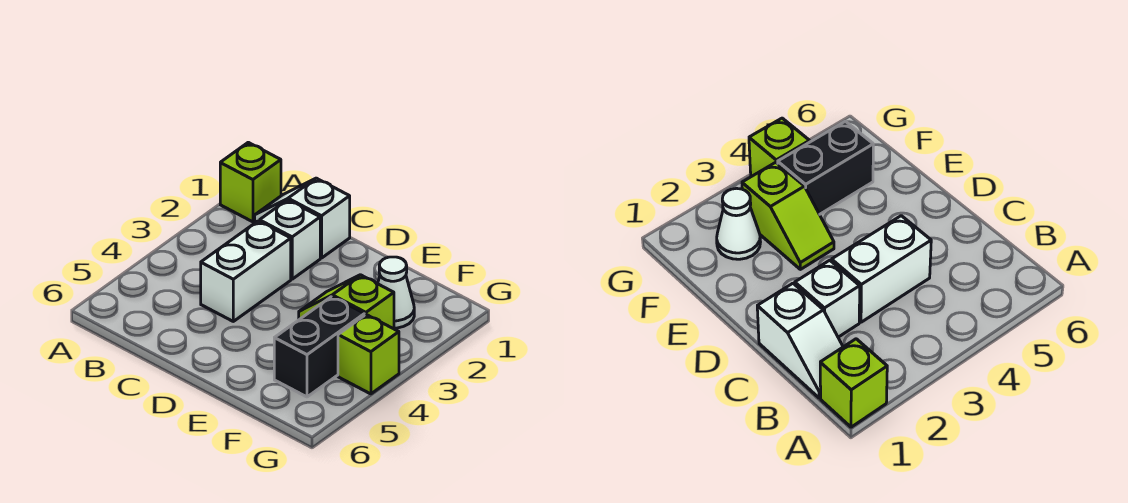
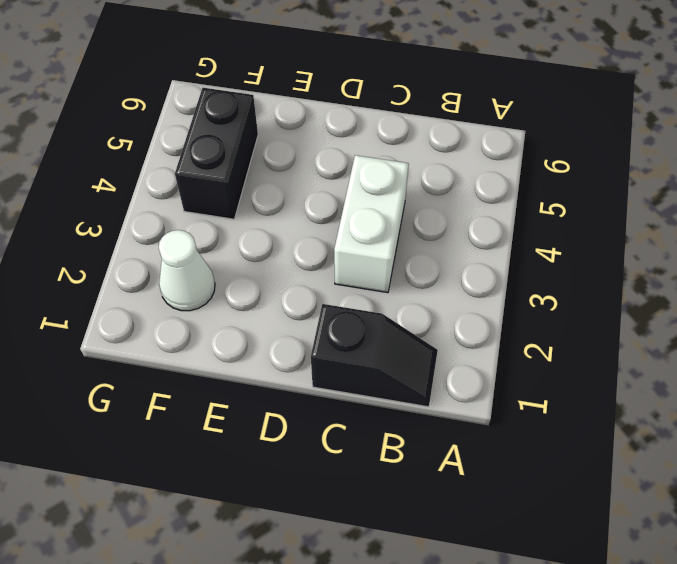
black slope B1:C1 level 1 top C -> white slope B1:C1 level 1 top C
none -> lime brick A1 level 1
none -> white brick C2 level 1

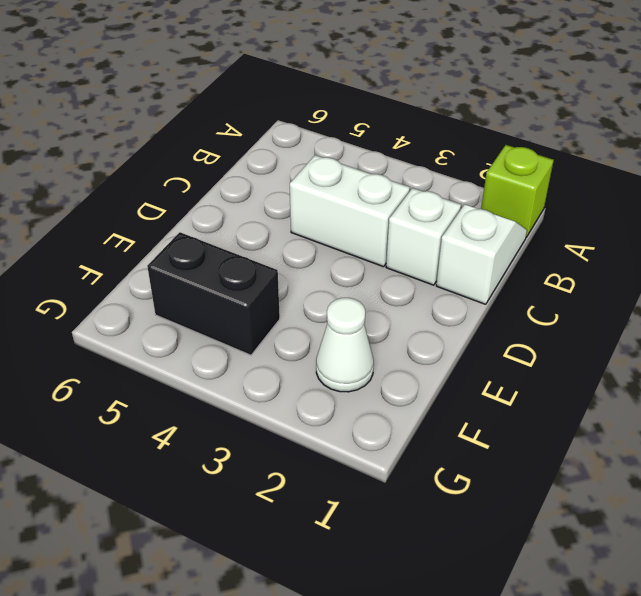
none -> lime slope E3:F3 level 1 top F
none -> lime brick G4 level 1

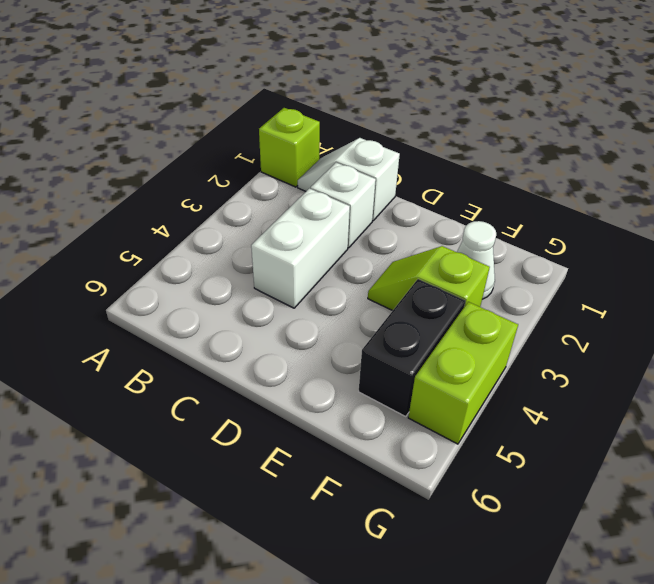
lime brick G4:G5 level 1 -> lime brick G4 level 1

